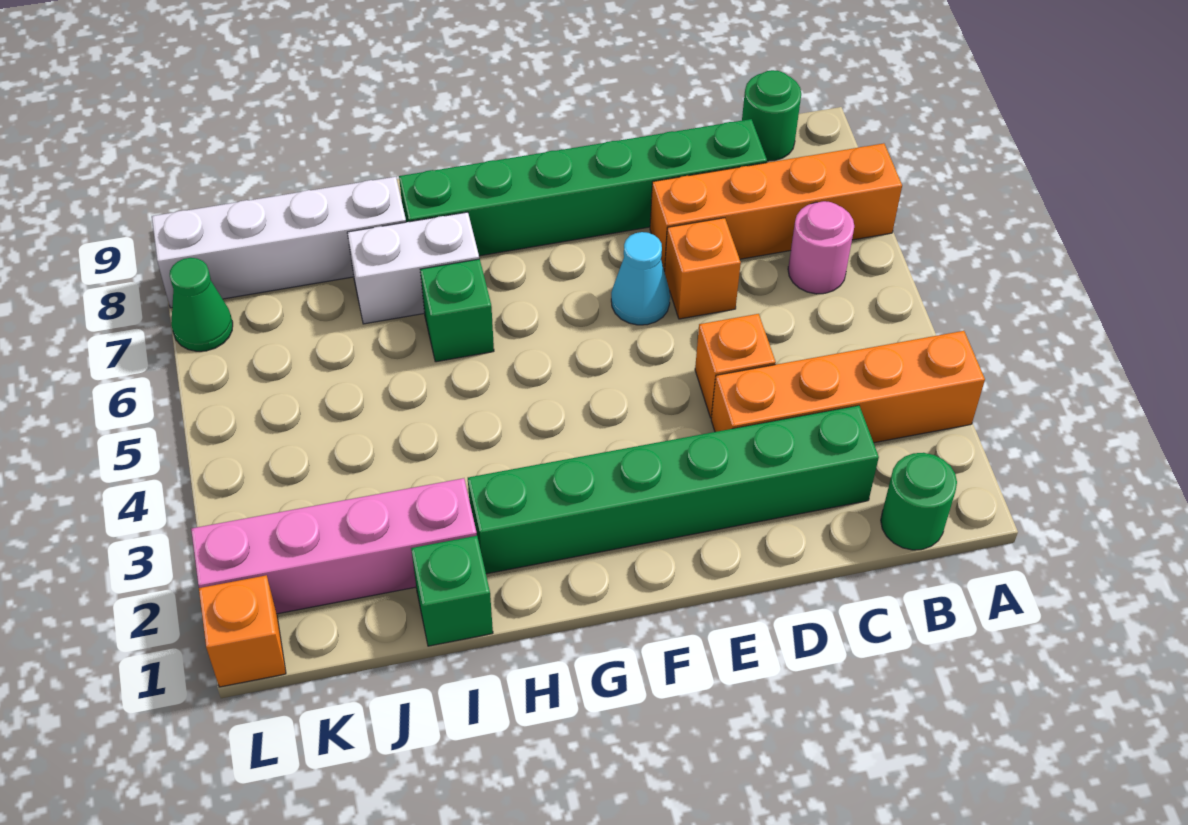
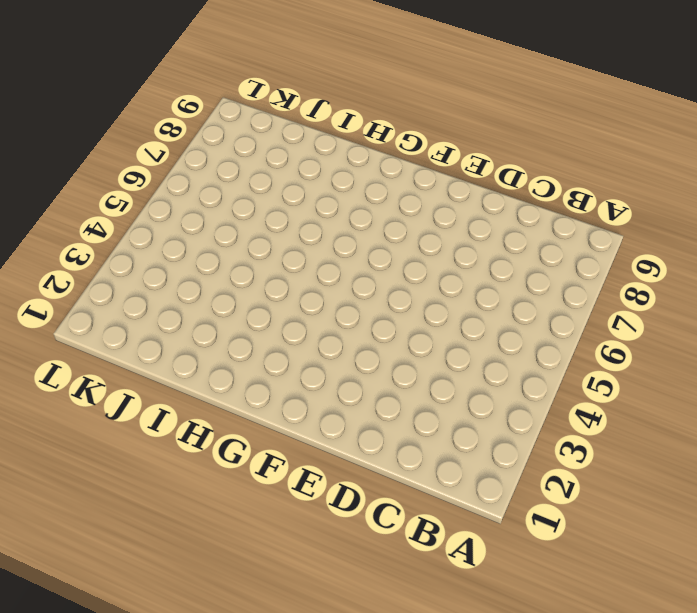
none -> orange brick A3:D3 level 1
none -> orange brick A7:D7 level 1
none -> green round brick B1 level 1

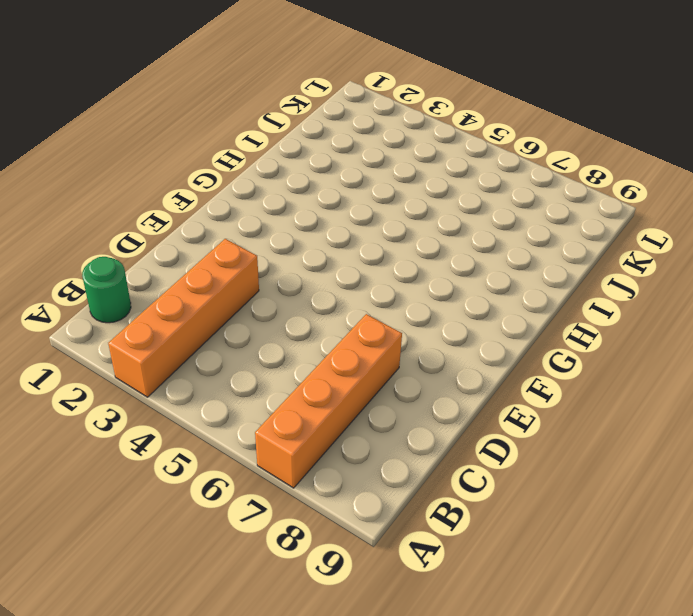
none -> pink round brick B6 level 1
none -> green round brick B9 level 1
none -> green brick C2:H2 level 1

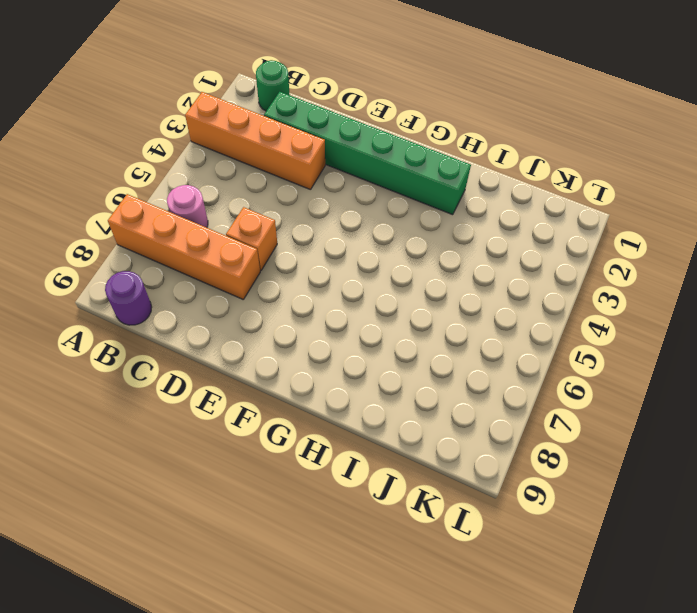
purple round brick B9 level 1 -> green round brick B9 level 1
none -> green brick C8:H8 level 1
none -> orange brick D4 level 1
none -> cyan cone E6 level 1

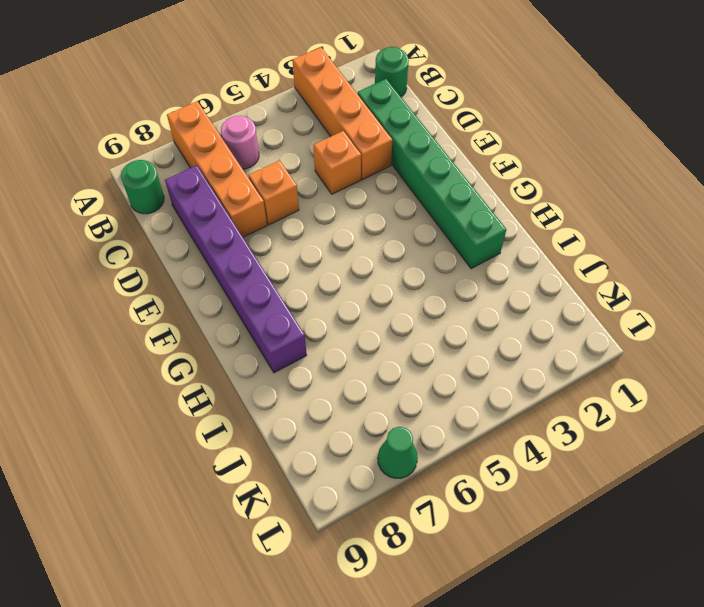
purple brick C8:H8 level 1 -> green brick C8:H8 level 1
none -> cyan cone E6 level 1
none -> green brick H6 level 1
none -> white brick H7:I7 level 1

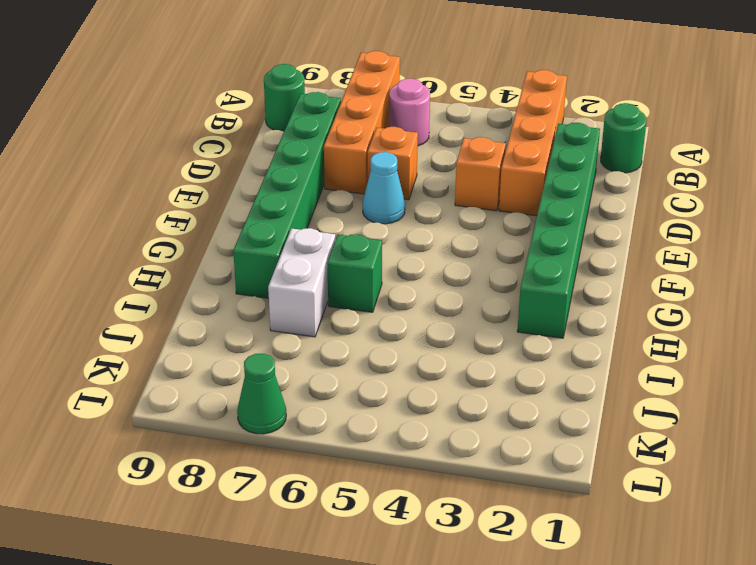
none -> green brick I1 level 1
none -> pink brick I2:L2 level 1
none -> white brick I8:L8 level 1

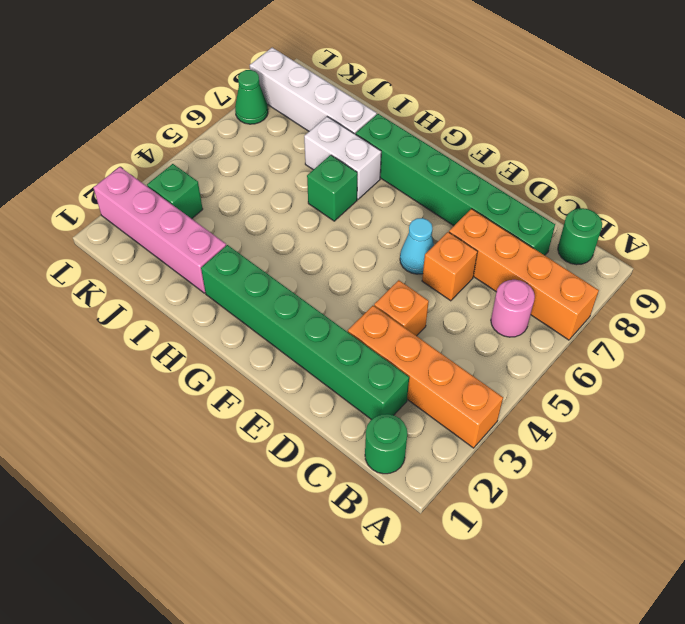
green brick K3 level 1 -> green brick I1 level 1
none -> orange brick L1 level 1

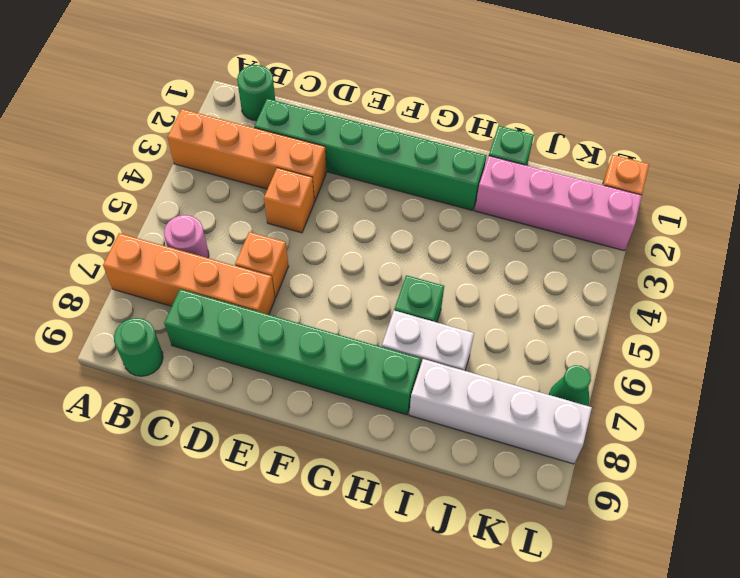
none -> cyan cone E6 level 1

